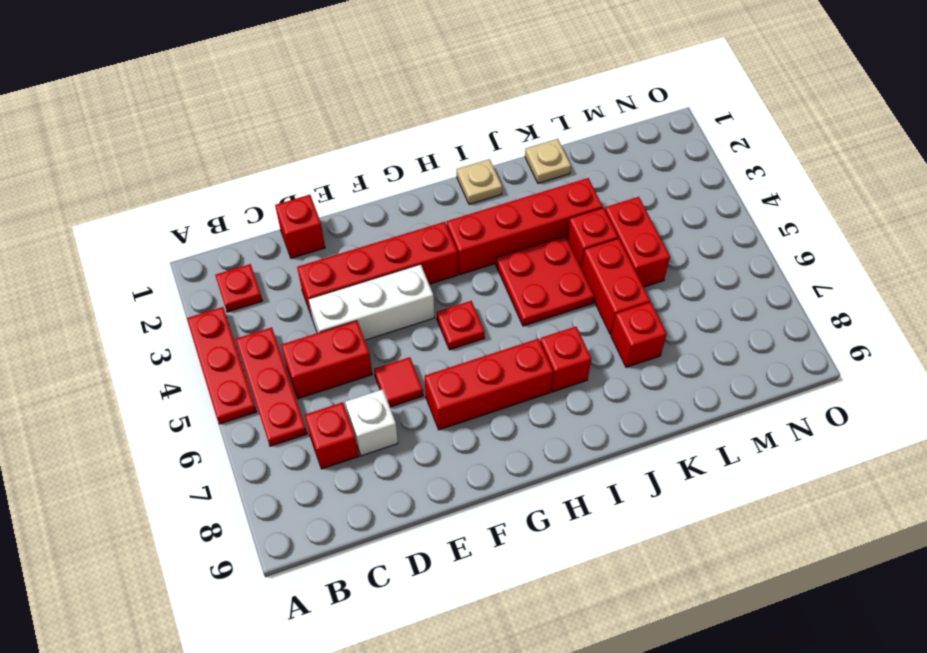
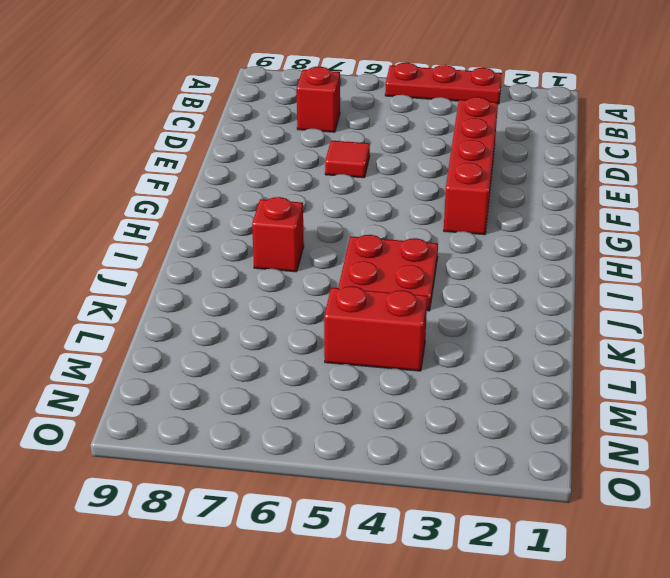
none -> red plate B2 level 1
none -> red plate B4:B6 level 1
none -> red brick C5:D5 level 1

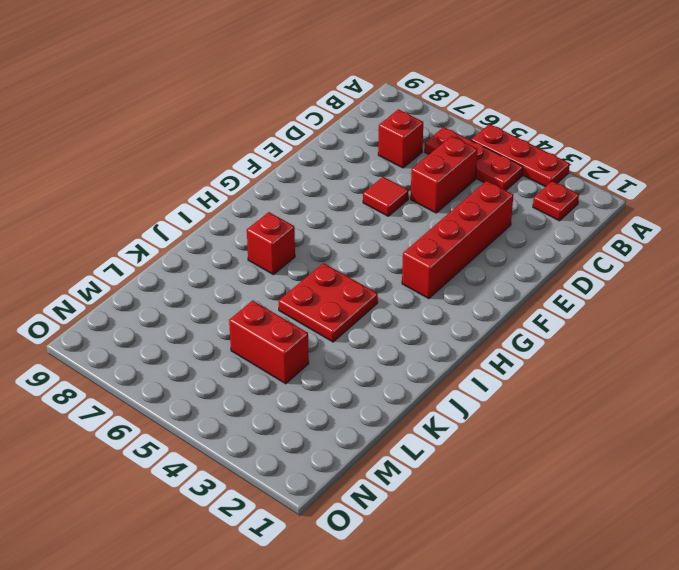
none -> red brick D1 level 1
none -> white brick D4:F4 level 1
none -> white brick D7 level 1

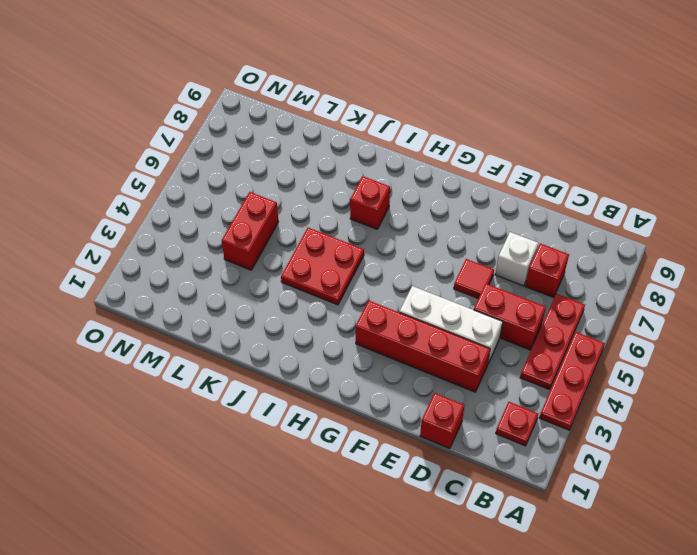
none -> red brick F7:H7 level 1
none -> red plate G5 level 1
none -> red brick H3:K3 level 1

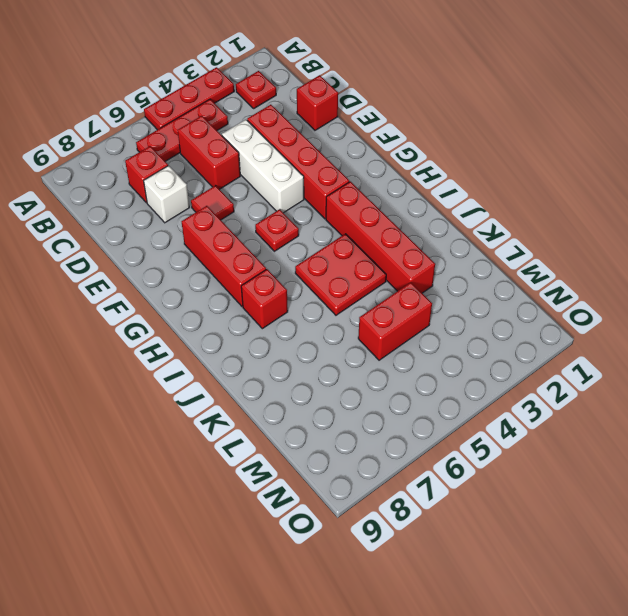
none -> tan plate I1 level 1
none -> tan plate K1 level 1
none -> red brick K4 level 1

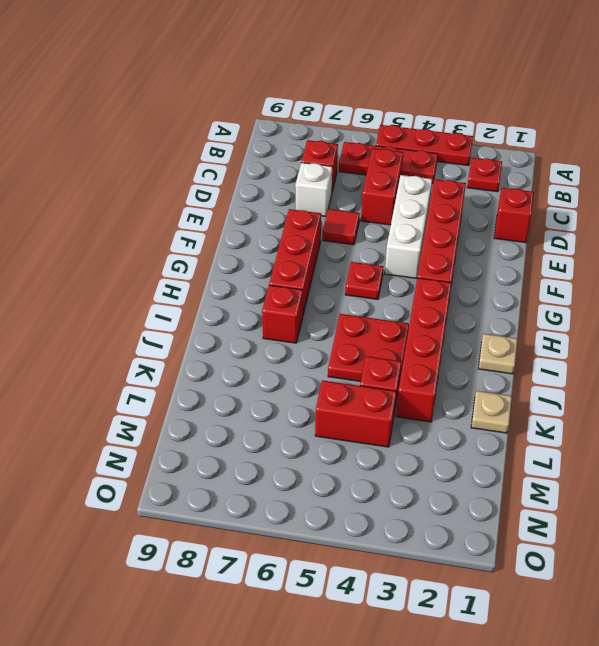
none -> red brick K5:K6 level 1
none -> red brick K7 level 1

